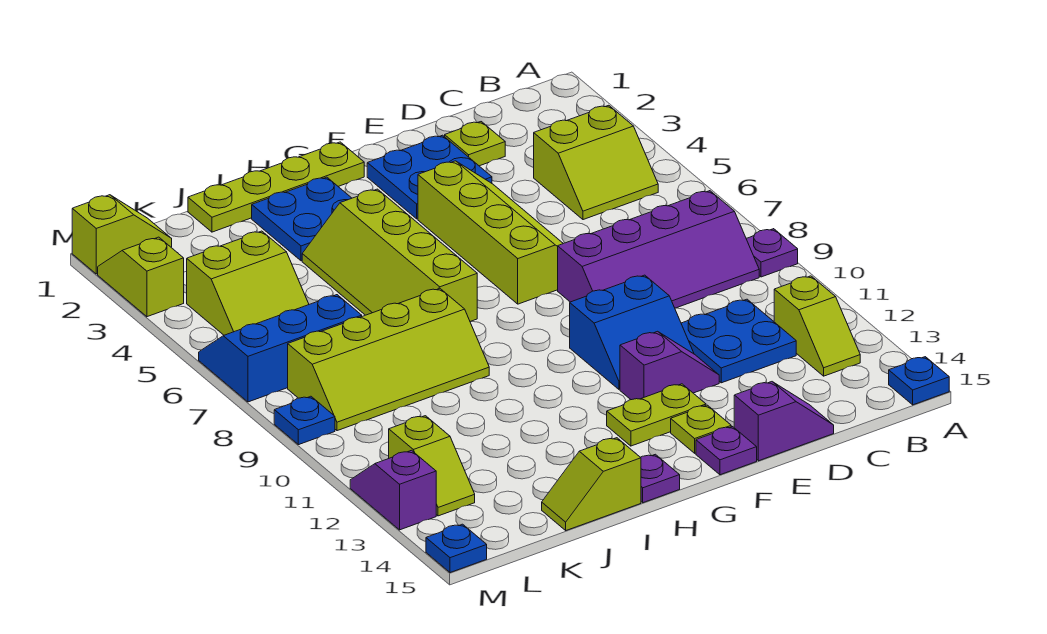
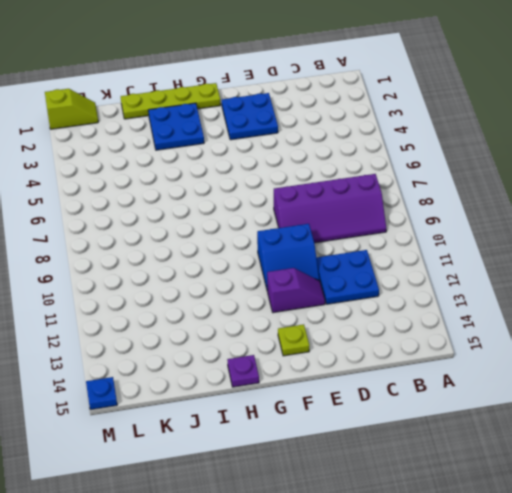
none -> purple plate A9 level 1
none -> blue plate A15 level 1
none -> lime slope B4:C5 level 1 top 4

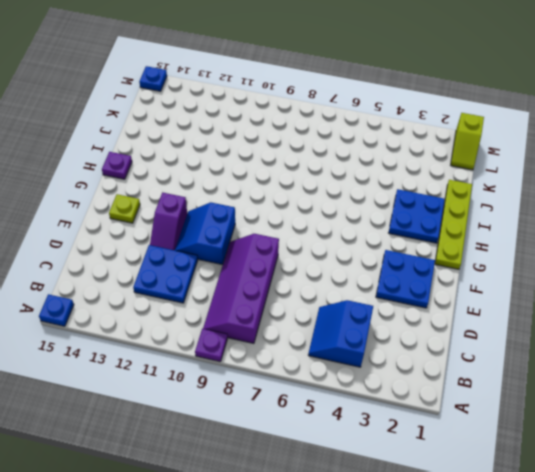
blue slope B4:C5 level 1 top 4 -> lime slope B4:C5 level 1 top 4
none -> lime slope B12:B13 level 1 top 12
none -> lime plate D2 level 1
none -> purple slope D15:E15 level 1 top E

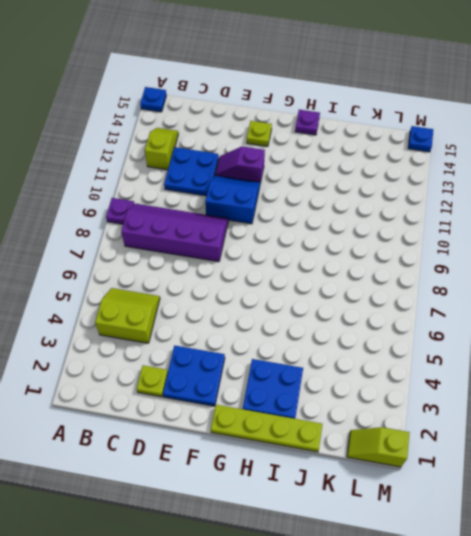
none -> purple slope D15:E15 level 1 top E
none -> lime slope E4:F7 level 1 top F
none -> lime plate F13:G13 level 1

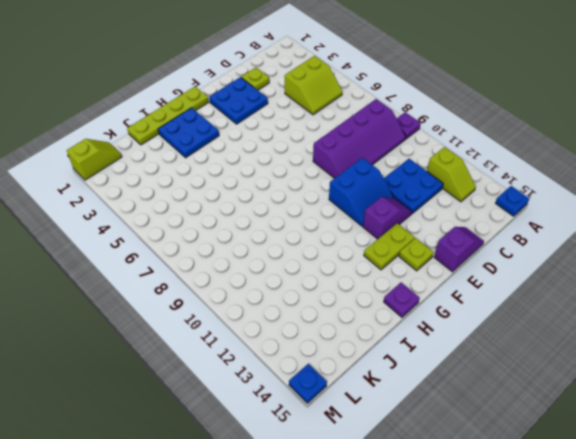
none -> lime slope E4:F7 level 1 top F
none -> purple plate F15 level 1
none -> lime slope H4:I7 level 1 top H

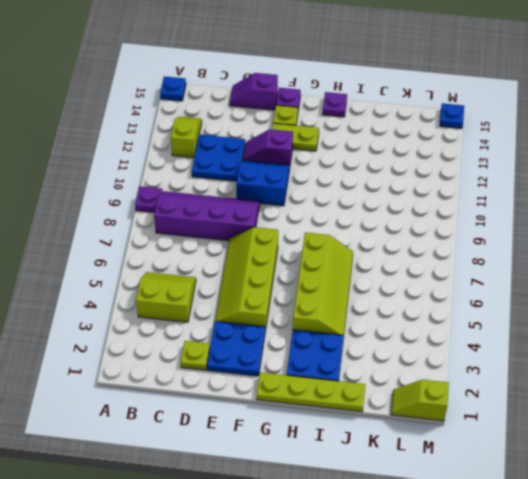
none -> lime slope I8:L9 level 1 top 8
none -> lime slope I15:J15 level 1 top I
none -> lime slope K4:L5 level 1 top 4

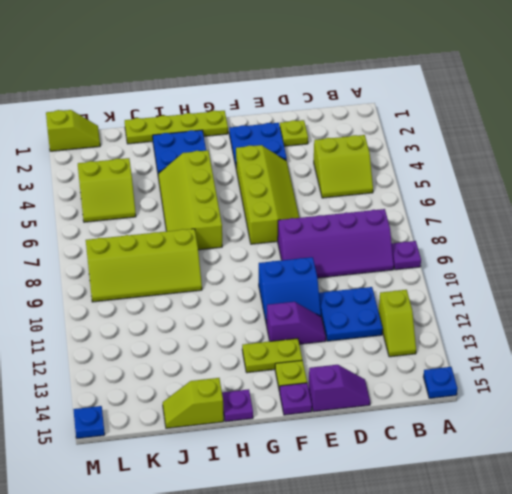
none -> blue slope K6:M7 level 1 top 7
none -> lime slope L12:L13 level 1 top 12
none -> lime slope M2:M3 level 1 top 3

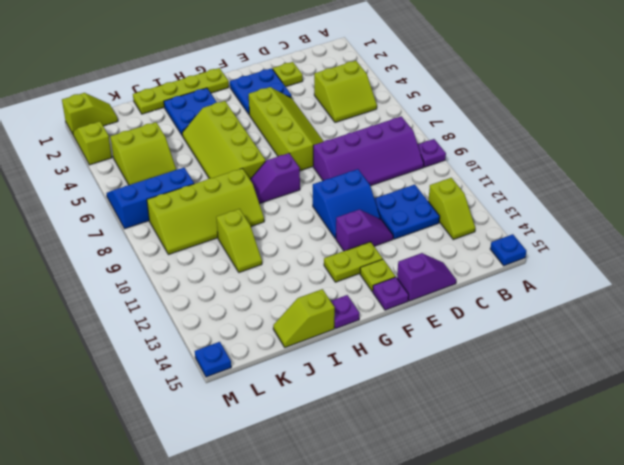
purple slope G8:H8 level 1 top G -> purple slope M12:M13 level 1 top 13
lime slope J10:J11 level 1 top 10 -> lime slope L12:L13 level 1 top 12
none -> blue plate M9 level 1

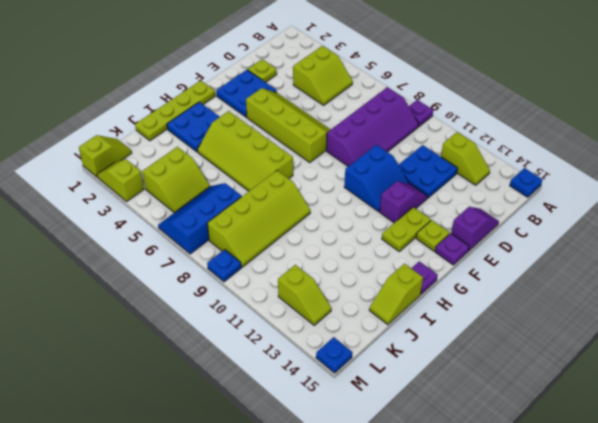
none -> purple slope M12:M13 level 1 top 13

